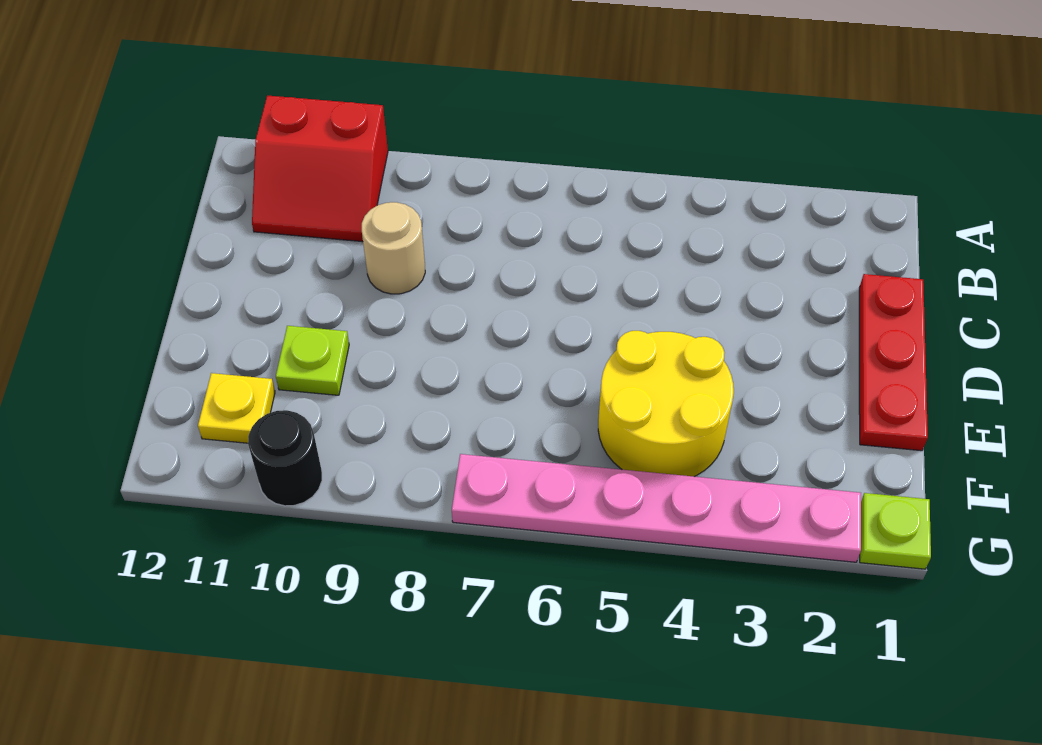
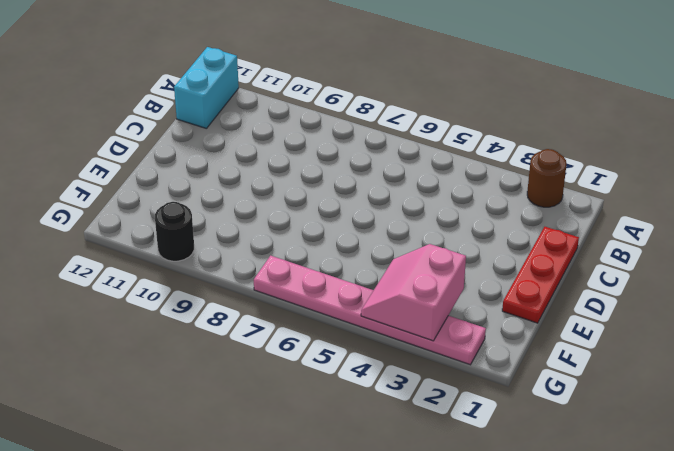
brown round brick A2 level 1 -> none
cyan brick A12:B12 level 1 -> none
pink slope F3:G4 level 2 top 3 -> none
none -> red slope A10:B11 level 1 top A
none -> tan round brick C9 level 1

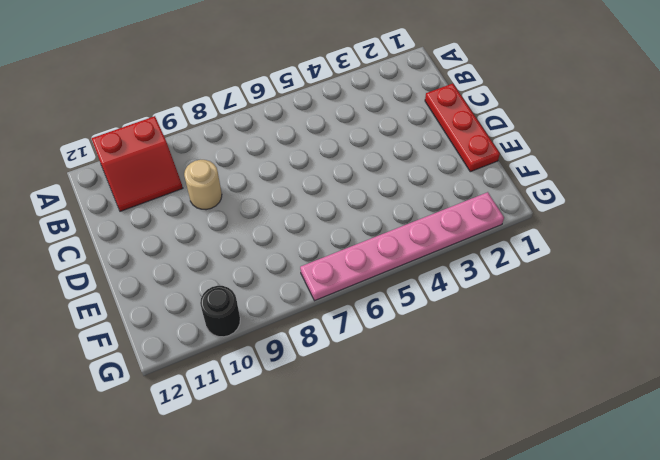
none -> yellow round brick E4:F5 level 1
none -> lime plate E10 level 1

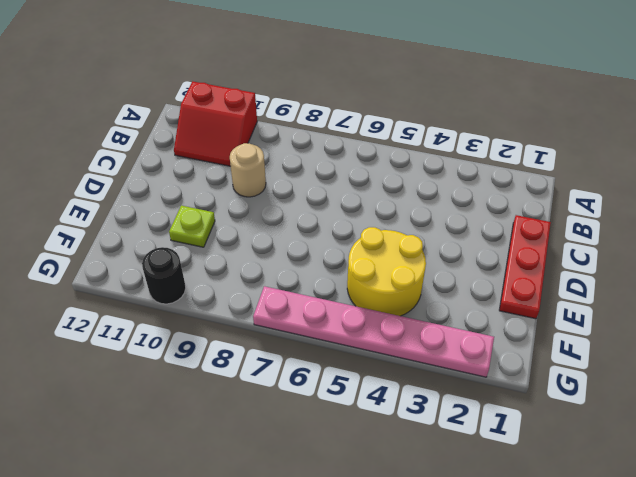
none -> yellow plate F11 level 1
none -> lime plate G1 level 1

